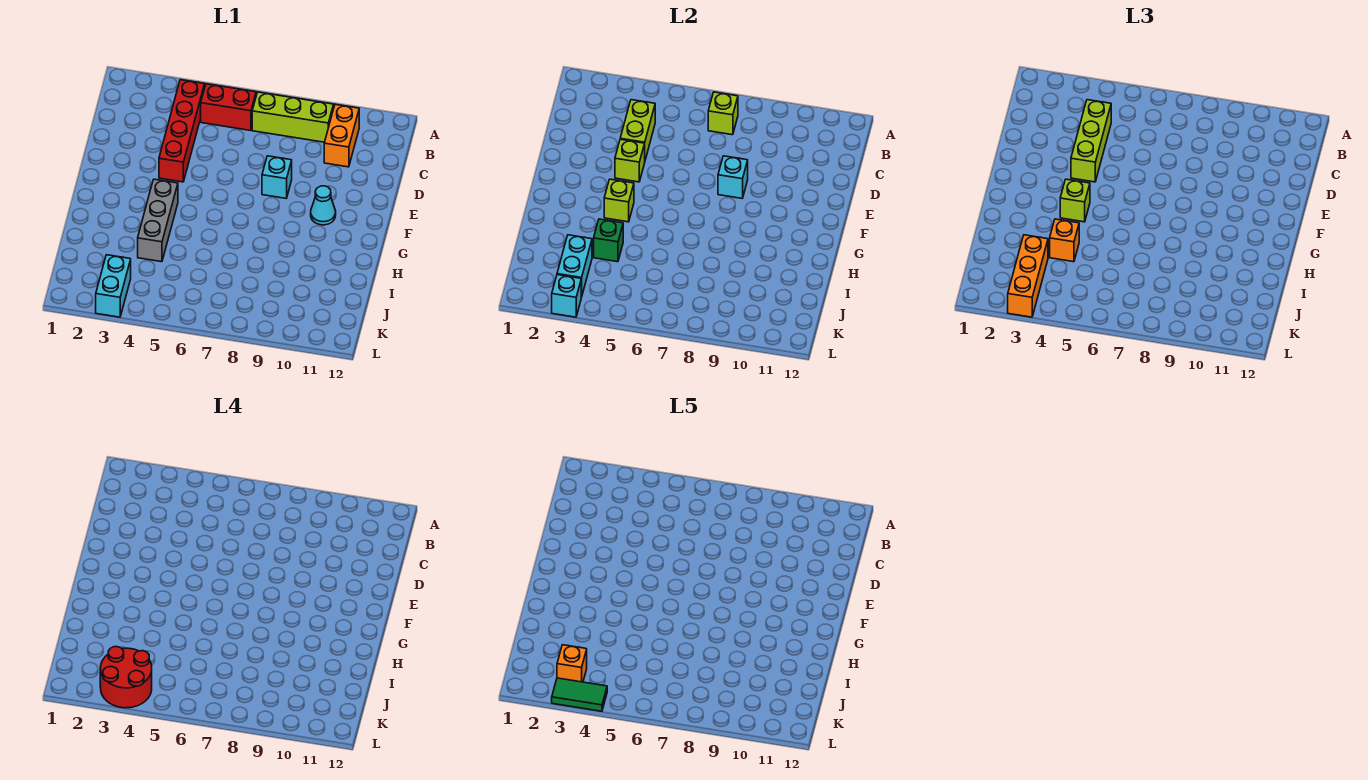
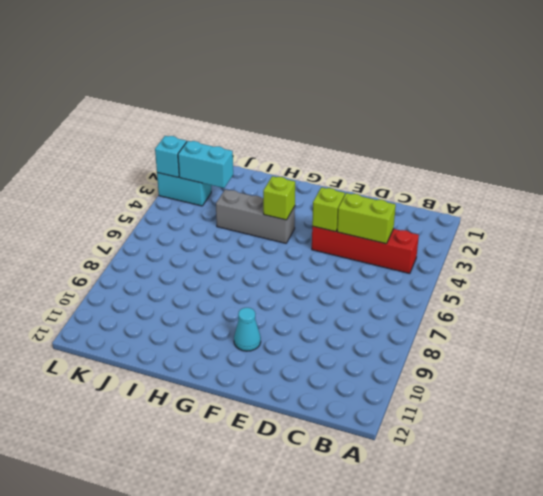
none -> red brick B5:B6 level 1
none -> lime brick B7:B9 level 1
none -> orange brick B10:C10 level 1

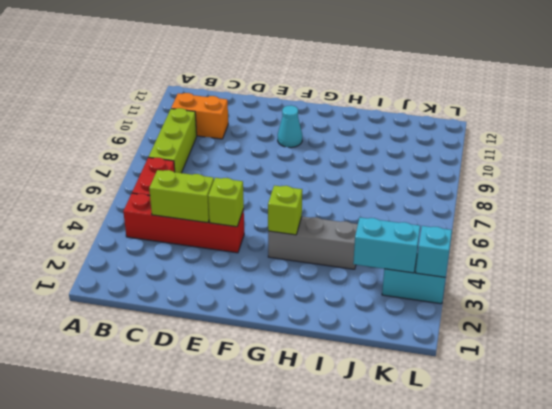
none -> cyan brick E8 level 1
none -> lime brick B7 level 2
none -> cyan brick E8 level 2

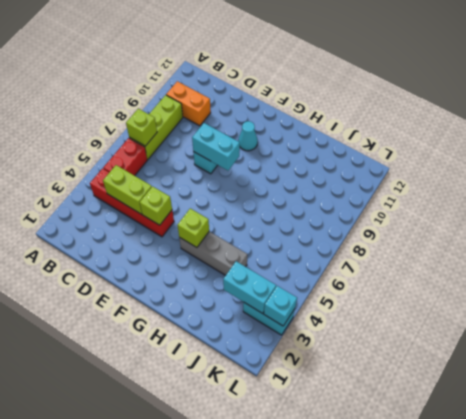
cyan brick E8:F8 level 2 -> cyan brick E8 level 2
none -> green brick I4 level 2
none -> lime brick C4:E4 level 3
none -> lime brick G4 level 3

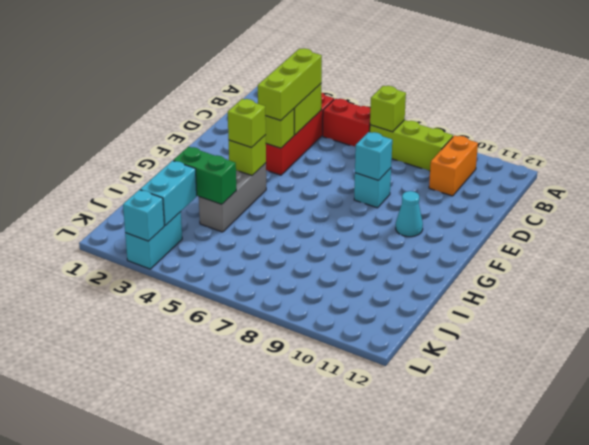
green brick I3:I4 level 2 -> green brick I4 level 2
none -> orange brick I4 level 3
none -> orange brick J3:L3 level 3
none -> red round brick K3:L4 level 4

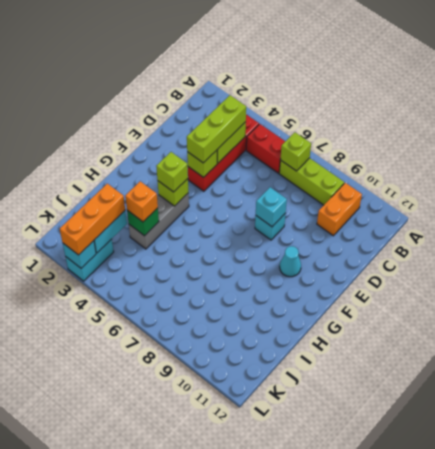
none -> red round brick K3:L4 level 4
none -> orange brick K3 level 5
none -> green tile L3:L4 level 5

